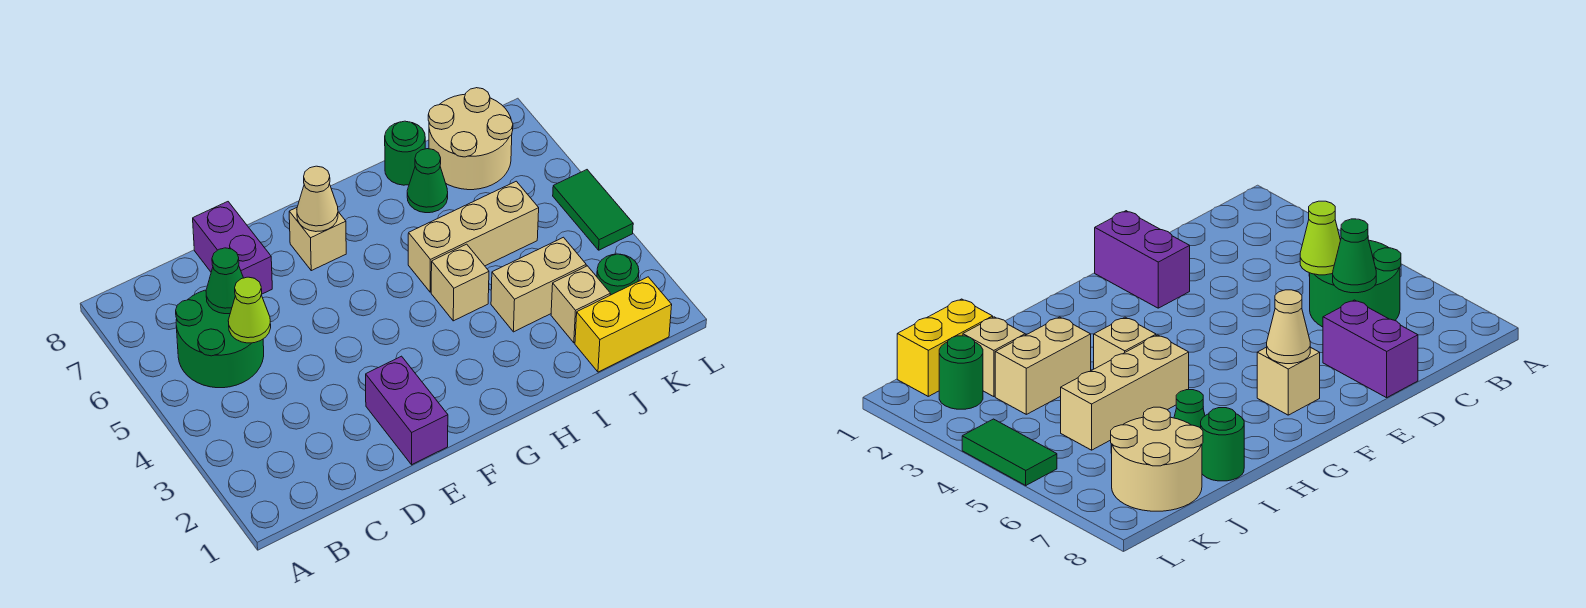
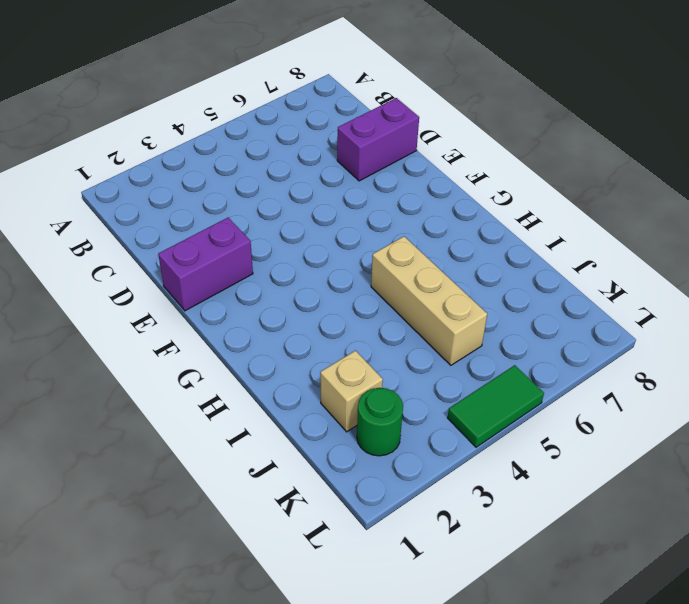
none -> green round brick B5:C6 level 1
none -> tan brick F7 level 1
none -> tan brick H4 level 1

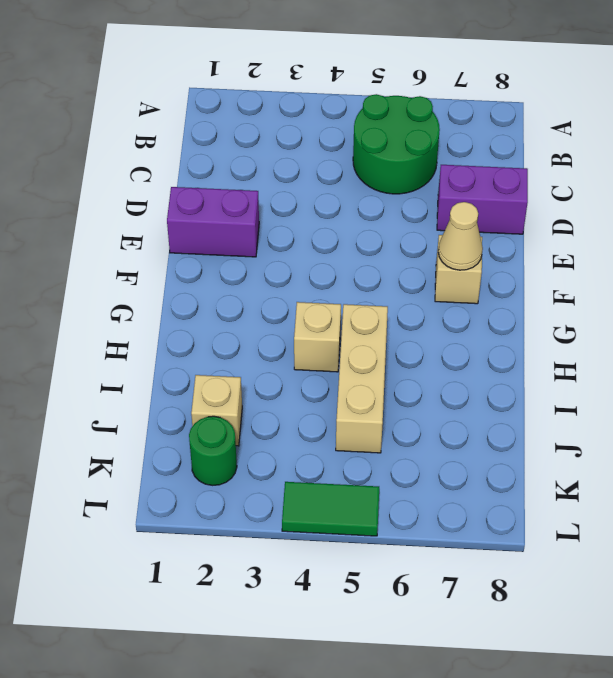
none -> tan brick I3:J3 level 1
none -> green cone I7 level 1
none -> green round brick I8 level 1

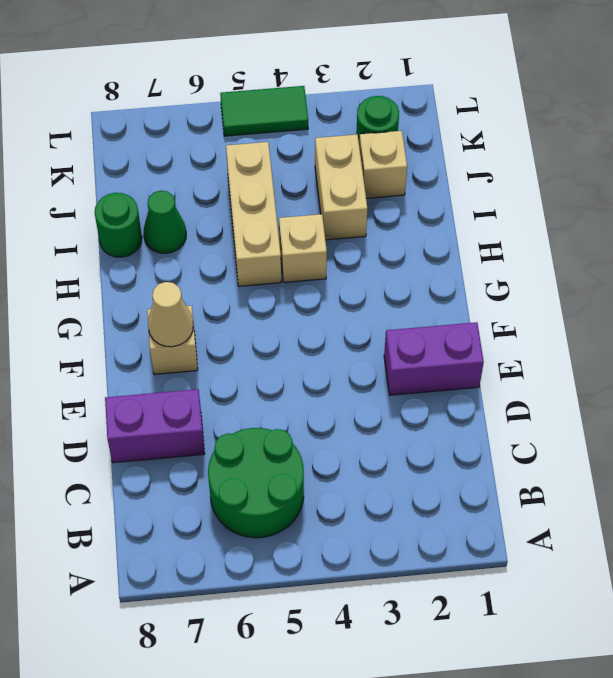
none -> yellow brick J1:K1 level 1
none -> tan round brick J7:K8 level 1
none -> lime cone C5 level 2

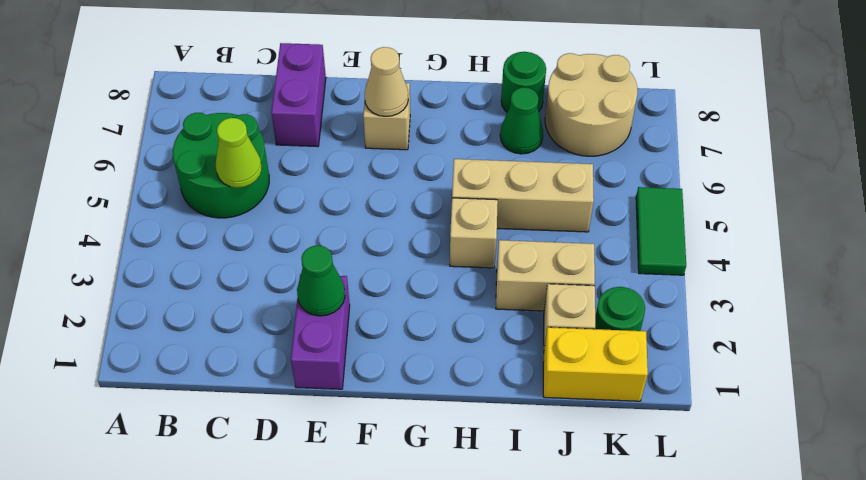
green cone E2 level 2 -> green cone C6 level 2

